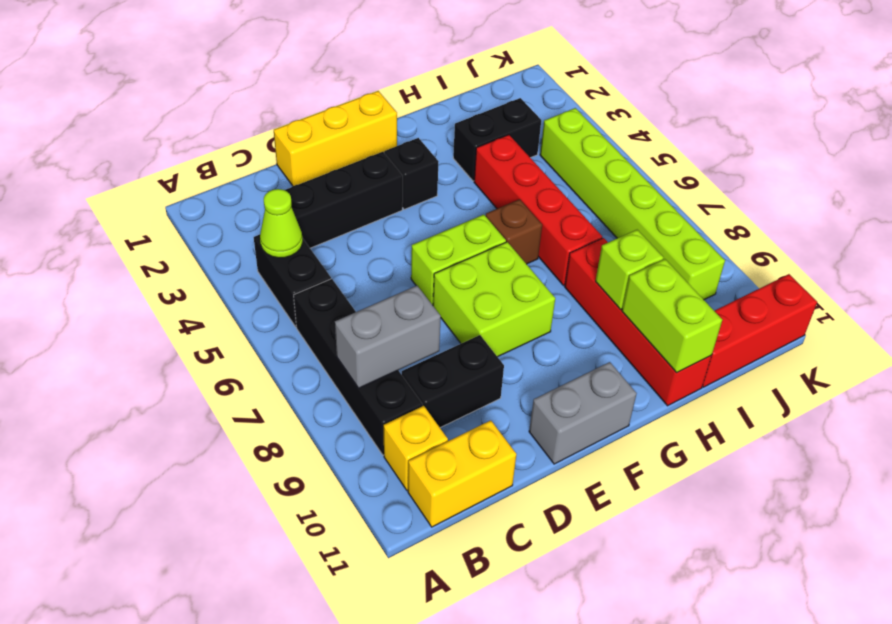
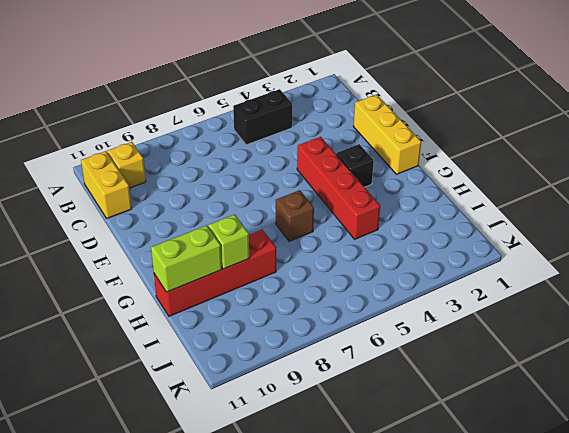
red brick E4:H4 level 1 -> red brick H4:H7 level 1
none -> black brick B6:B9 level 1
none -> black brick C3:E3 level 1
none -> black brick C9:D9 level 1

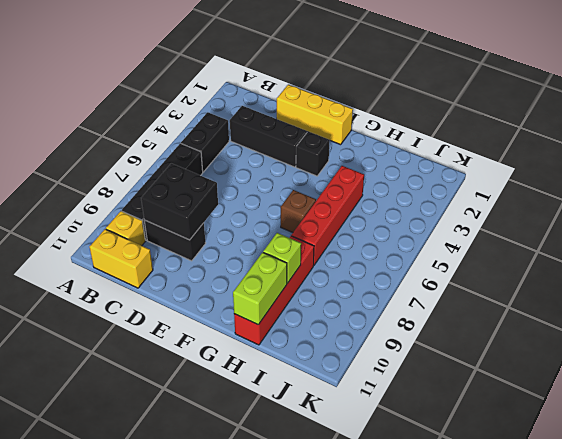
black brick C8:D9 level 2 -> grey brick B8:C8 level 2
none -> lime brick E6:F6 level 1
none -> lime brick E7:F8 level 1
none -> grey brick E11:F11 level 1

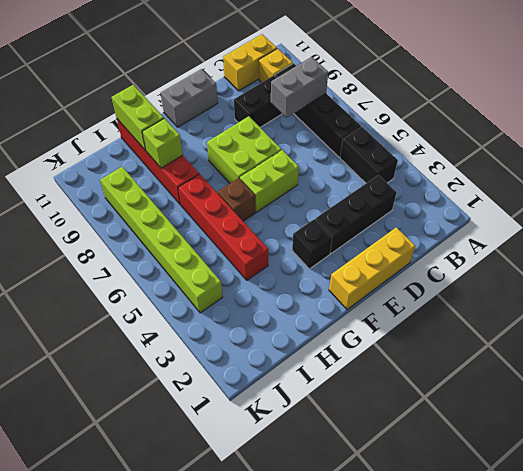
none -> black brick H3:I3 level 1
none -> red brick I11:K11 level 1
none -> lime cone B4 level 2

